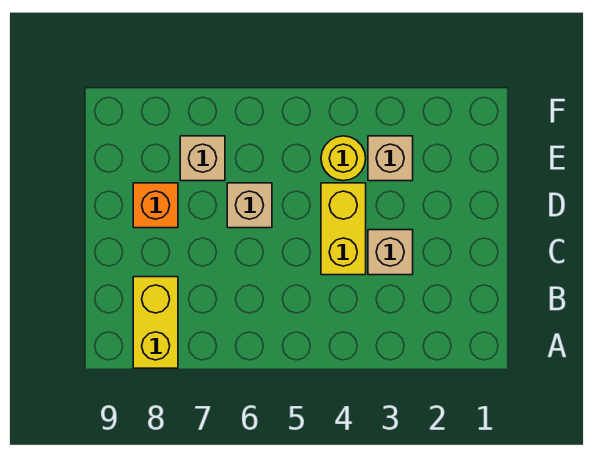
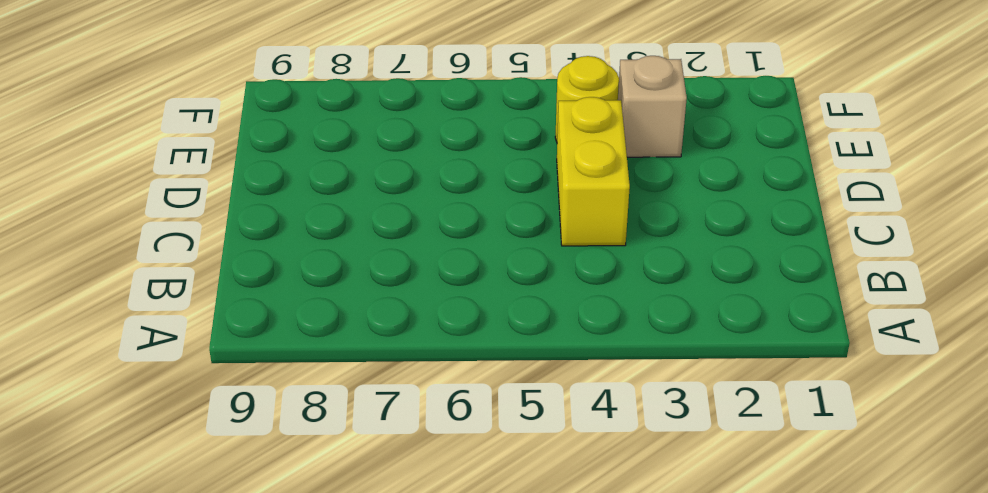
none -> yellow brick A8:B8 level 1
none -> tan brick C3 level 1

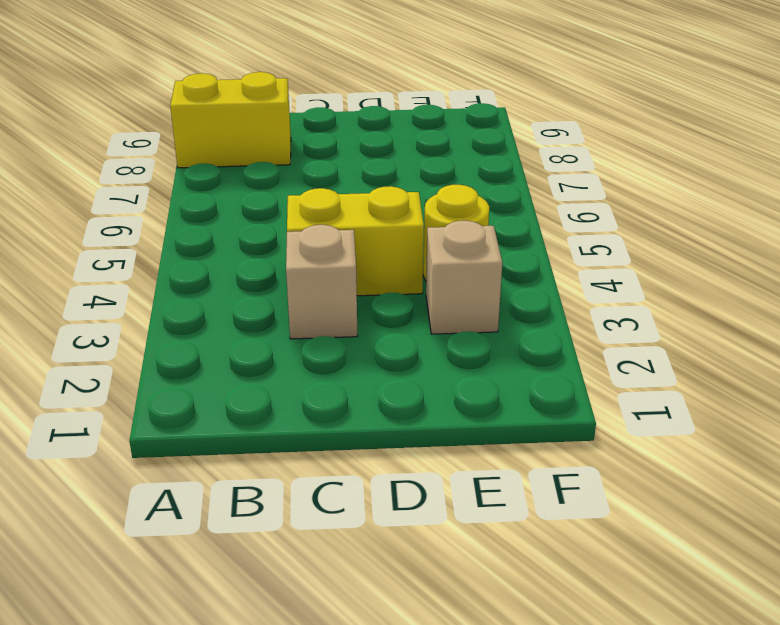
none -> tan brick D6 level 1
none -> orange brick D8 level 1

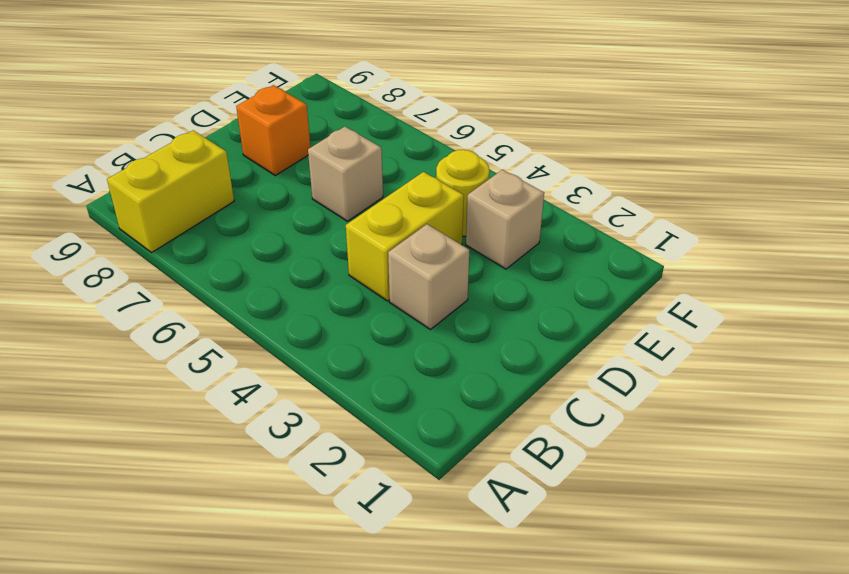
none -> tan brick E7 level 1

